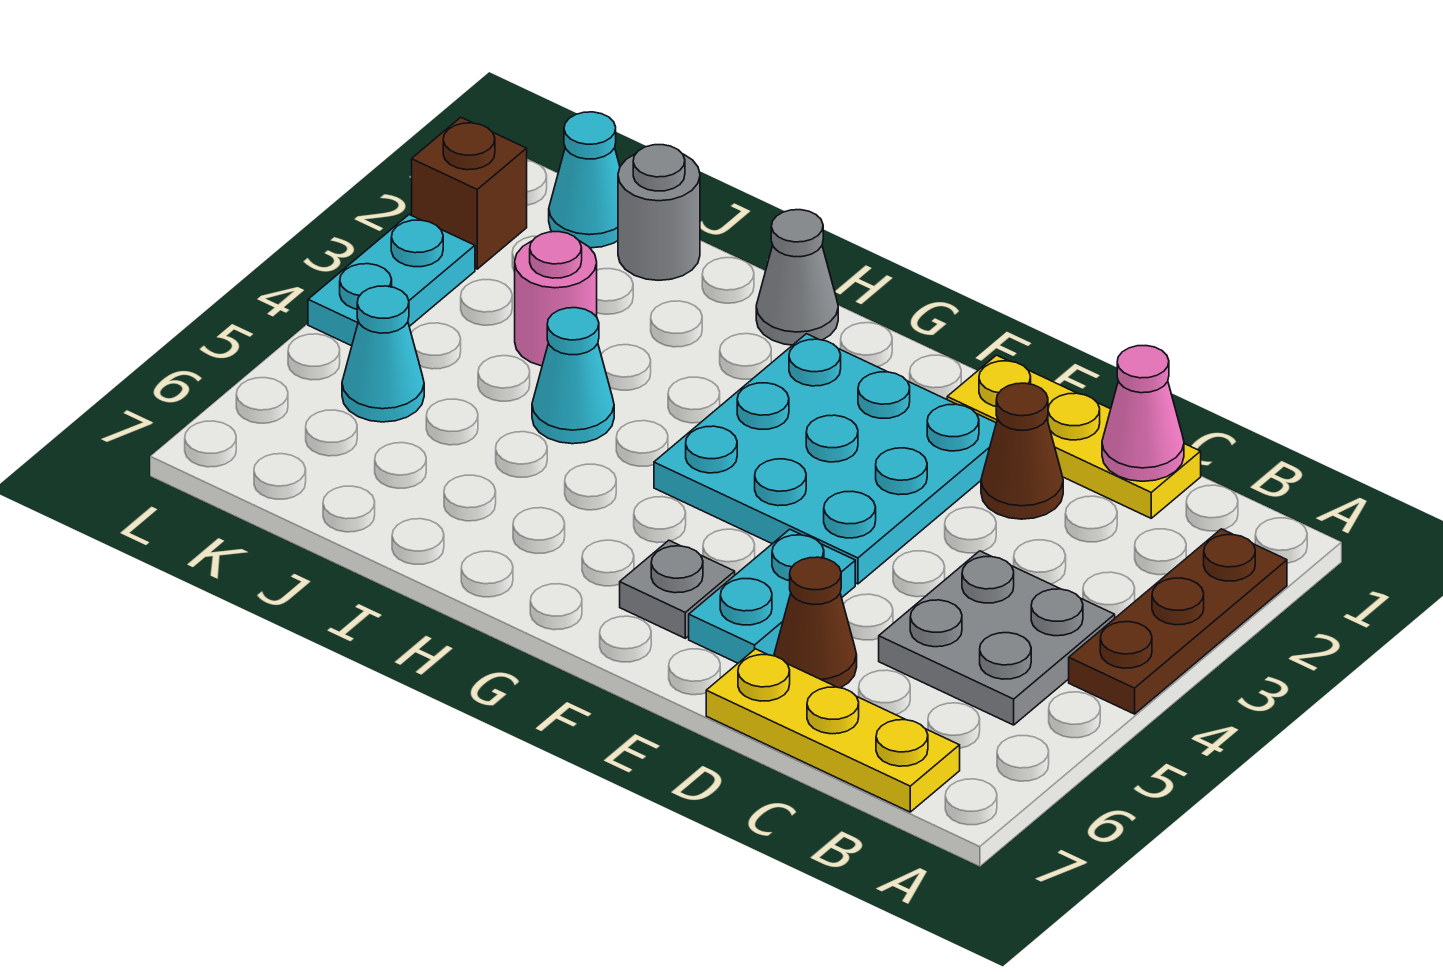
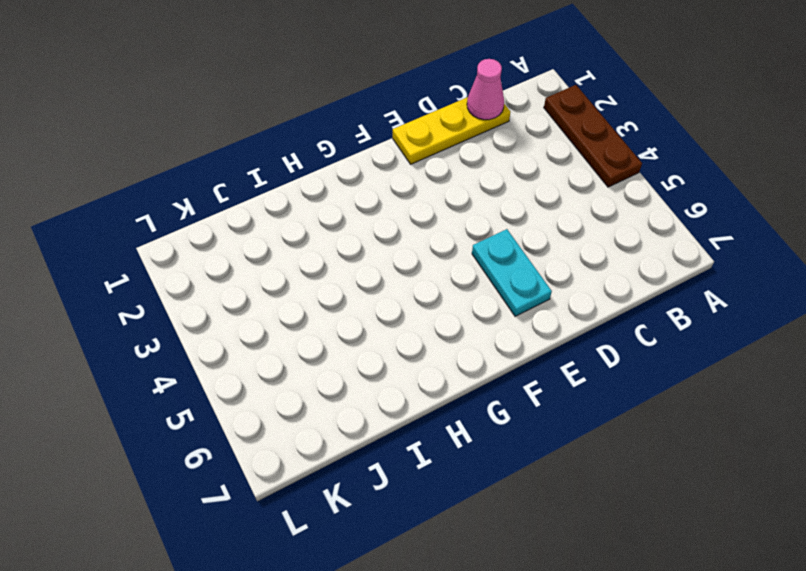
none -> grey plate B4:C5 level 1
none -> yellow plate B7:D7 level 1
none -> brown cone D2 level 1

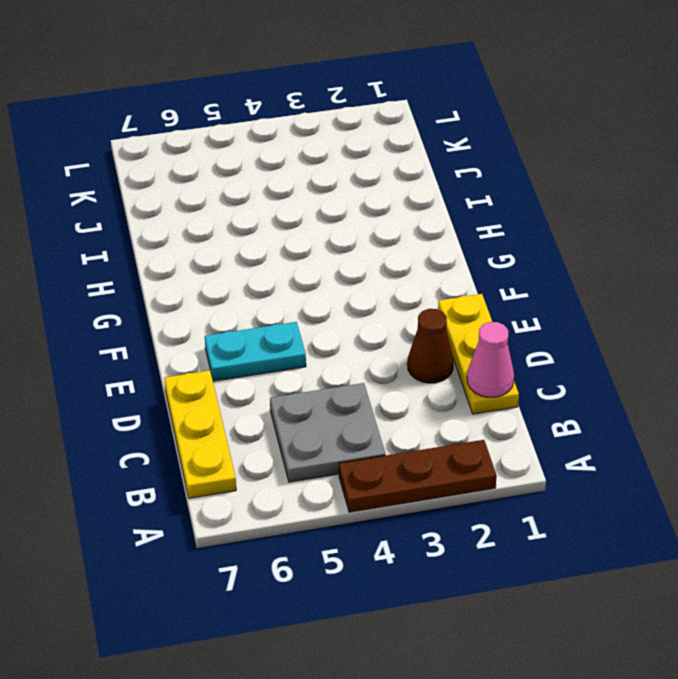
none -> brown cone D6 level 1
none -> cyan plate E2:G4 level 1
none -> grey plate F6 level 1

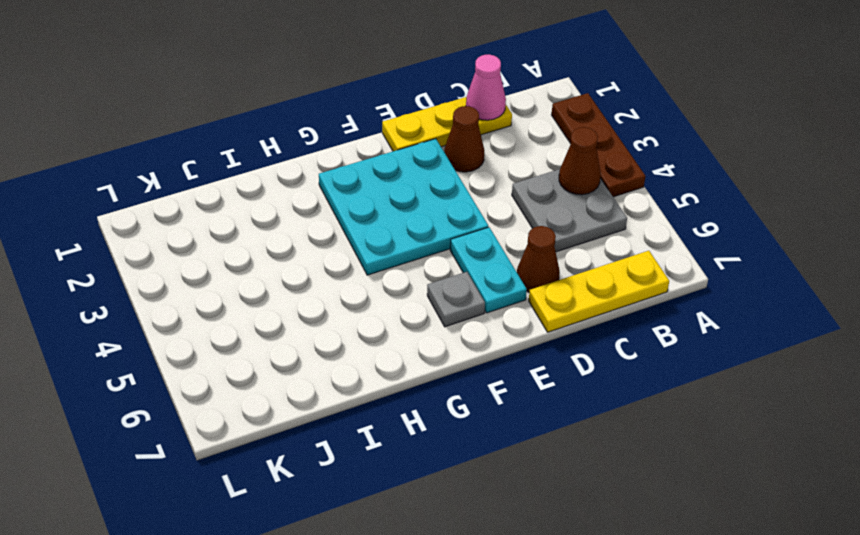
brown cone B4 level 2 -> none
none -> grey cone H1 level 1
none -> cyan cone I4 level 1
none -> grey round brick J1 level 1

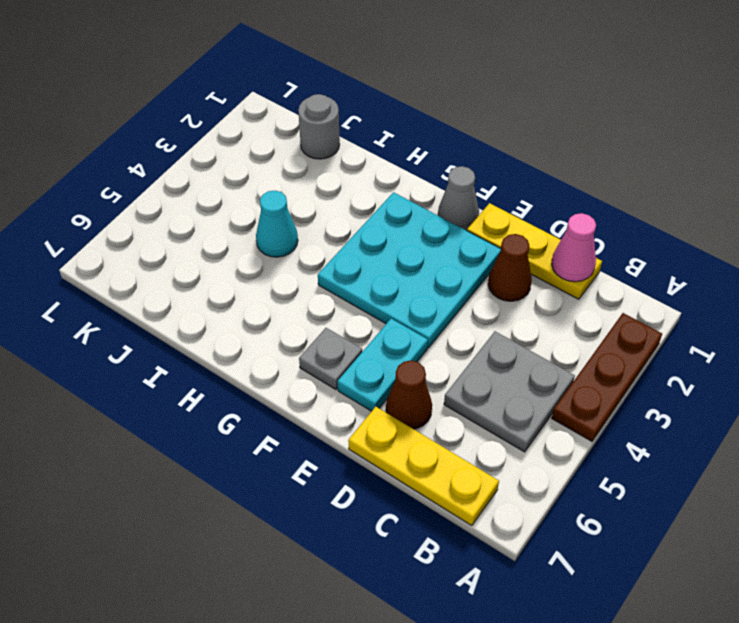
grey cone F1 level 1 -> grey cone H1 level 1
none -> pink round brick J3 level 1
none -> cyan cone K1 level 1
none -> cyan cone K5 level 1

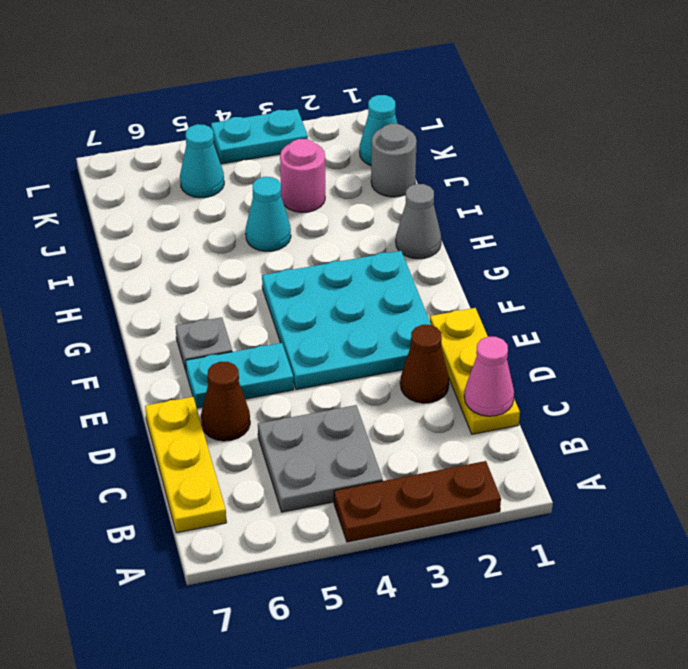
none -> brown brick L2 level 1

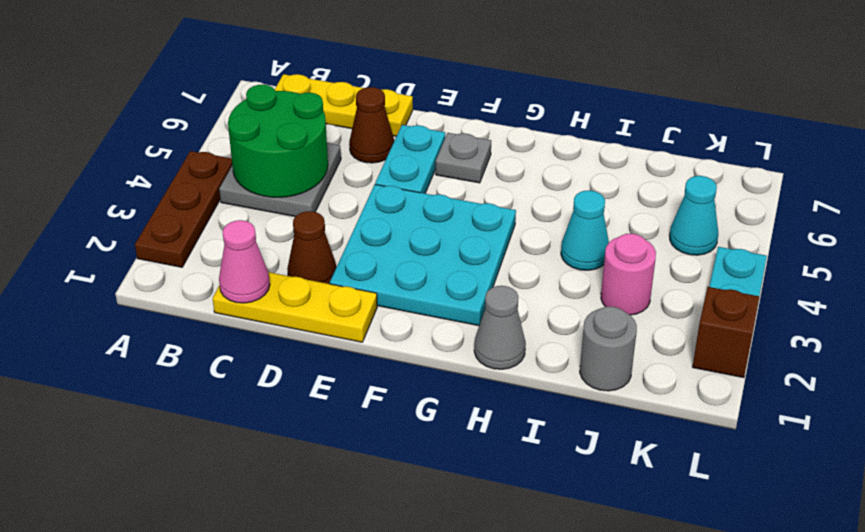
green round brick B4:C5 level 2 -> none
none -> cyan cone K1 level 1

